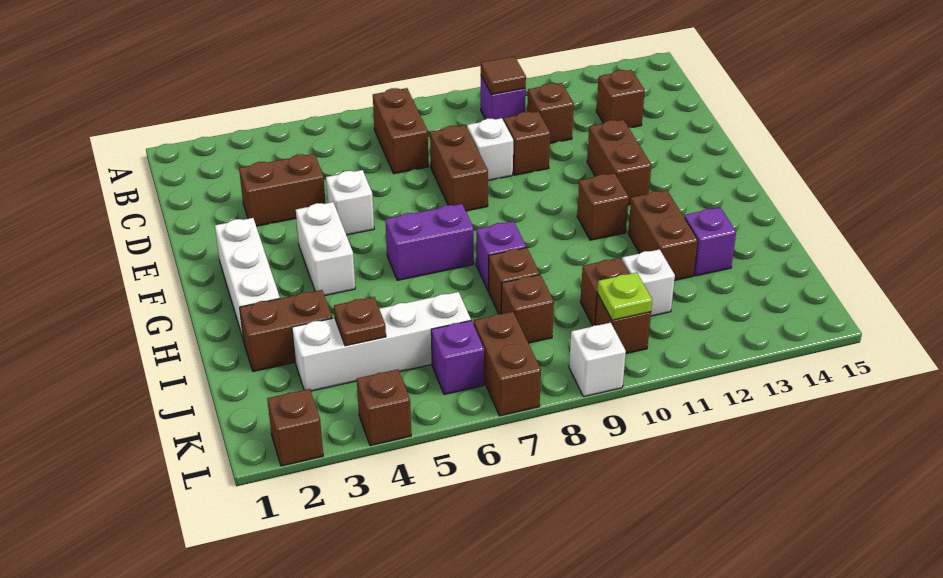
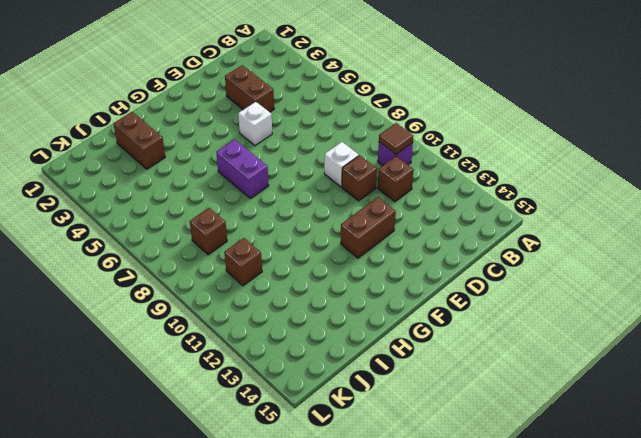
none -> brown brick B7:C7 level 1
none -> brown brick C13 level 1
none -> brown brick D8:E8 level 1
none -> white brick F2:H2 level 1

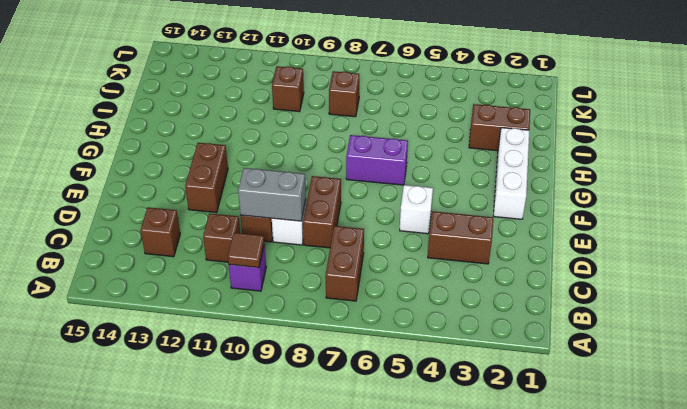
grey brick D9:D10 level 2 -> none
none -> white brick F4:G4 level 1
none -> brown brick G11 level 1
none -> purple brick H8 level 1
none -> brown brick H12:I12 level 1

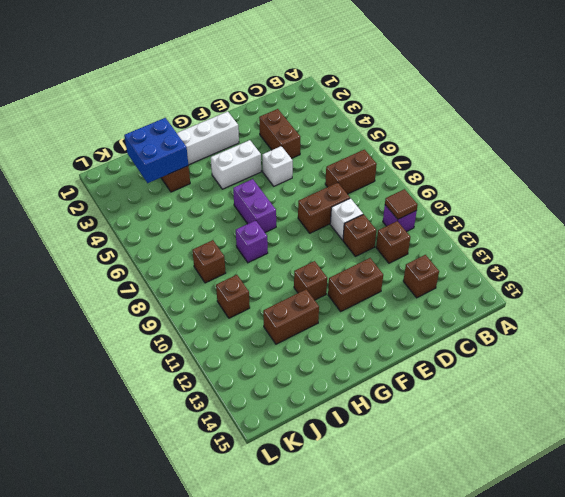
blue brick I2:J3 level 2 -> none
none -> brown brick I8 level 1
none -> purple brick I13 level 1
none -> white brick J3:J6 level 1
none -> white brick J11 level 1

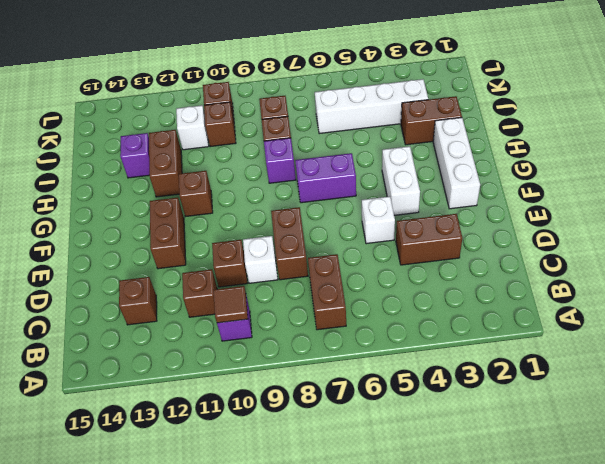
none -> purple brick K6 level 1
none -> brown brick K7:L7 level 1
none -> brown brick L2 level 1
none -> brown brick L4 level 1

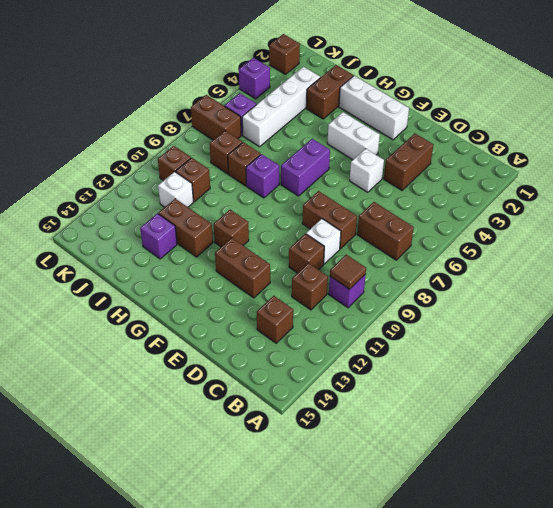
purple brick L4 level 1 -> brown brick L4 level 1
none -> white brick L9 level 1
none -> brown plate J4 level 2
none -> lime plate K10 level 2

